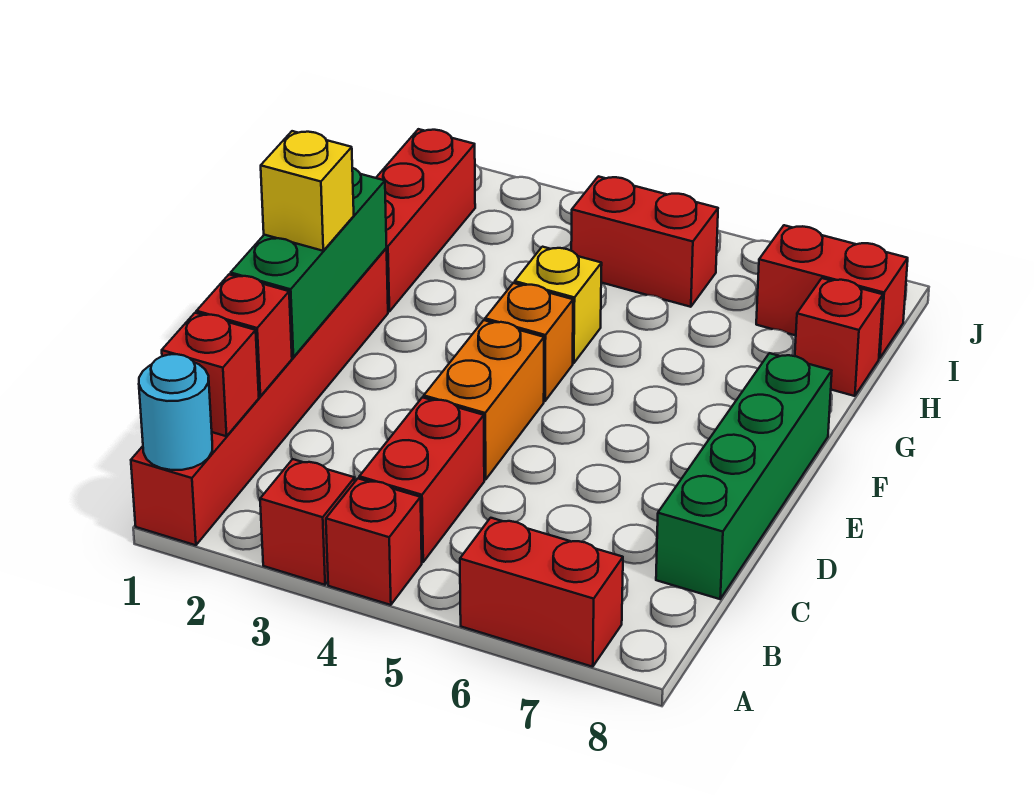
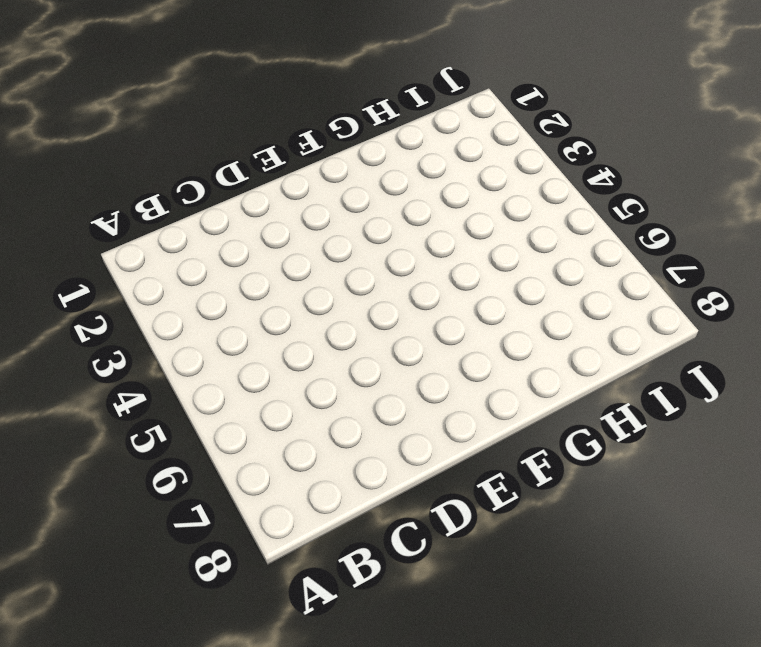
none -> red brick A1:F1 level 1
none -> red brick A3 level 1
none -> red brick A4 level 1

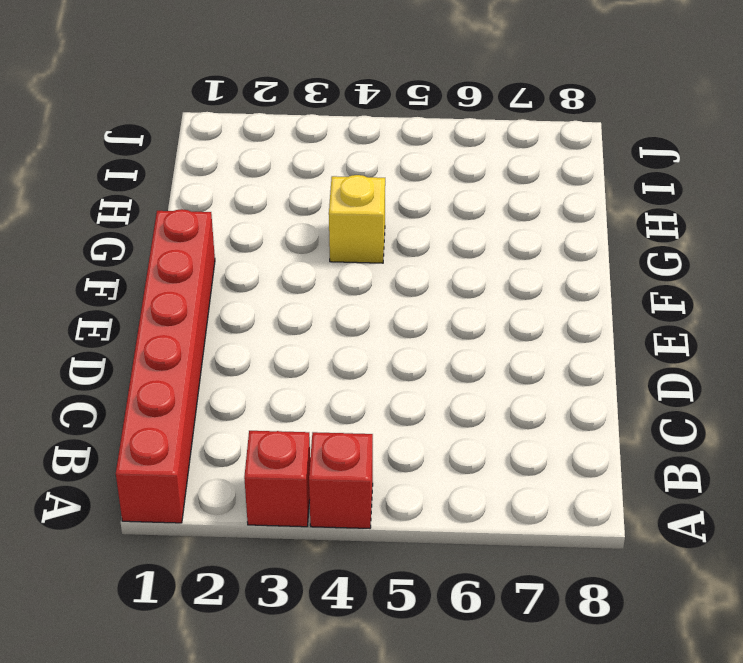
none -> red brick A6:A7 level 1
none -> red brick B4:C4 level 1
none -> green brick C8:F8 level 1

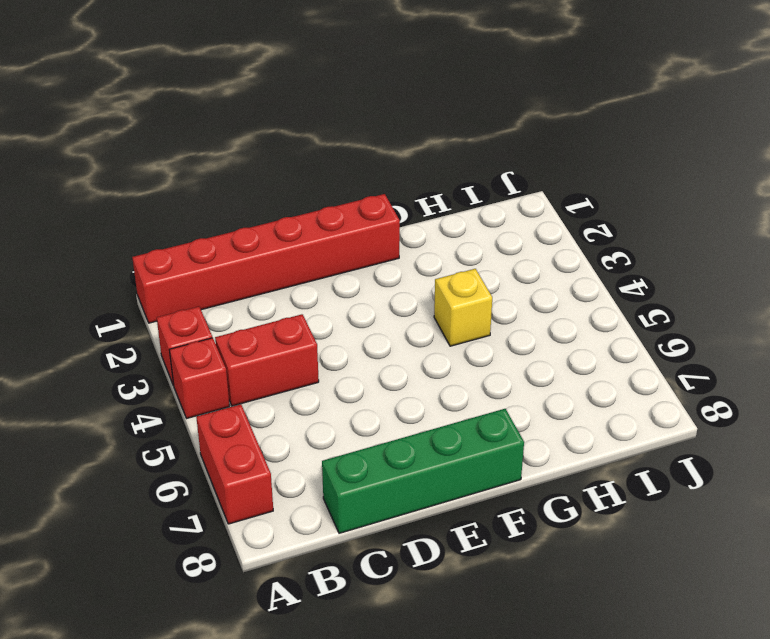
none -> orange brick D4:E4 level 1
none -> orange brick F4 level 1
none -> red brick G1:I1 level 1

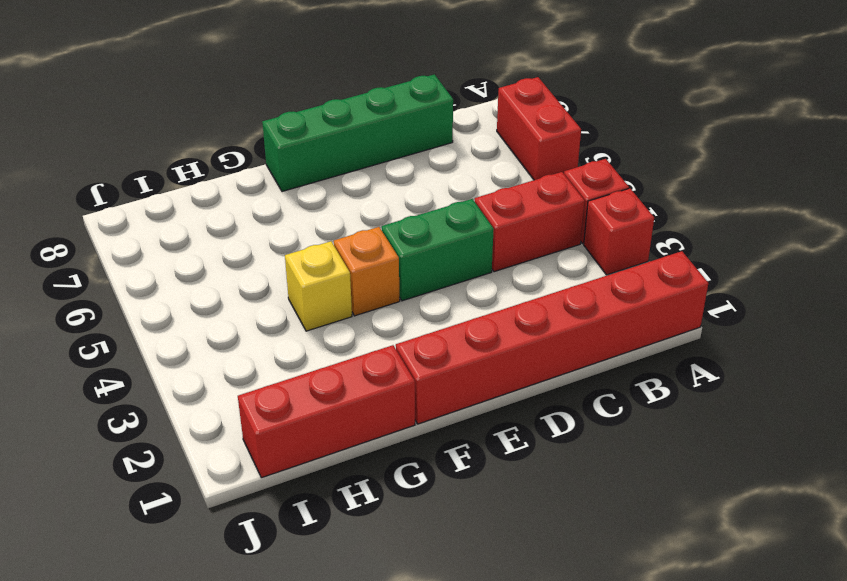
green brick D4:E4 level 1 -> orange brick D4:E4 level 1
none -> red brick H8 level 1
none -> red brick I4:I5 level 1
none -> red brick I7:I8 level 1

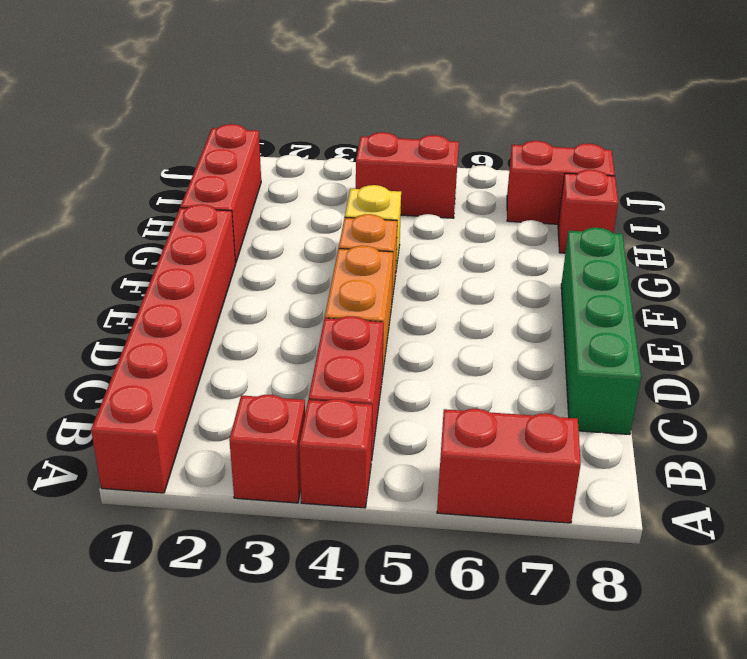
none -> cyan round brick A1 level 2
none -> red brick B1 level 2
none -> red brick C1 level 2

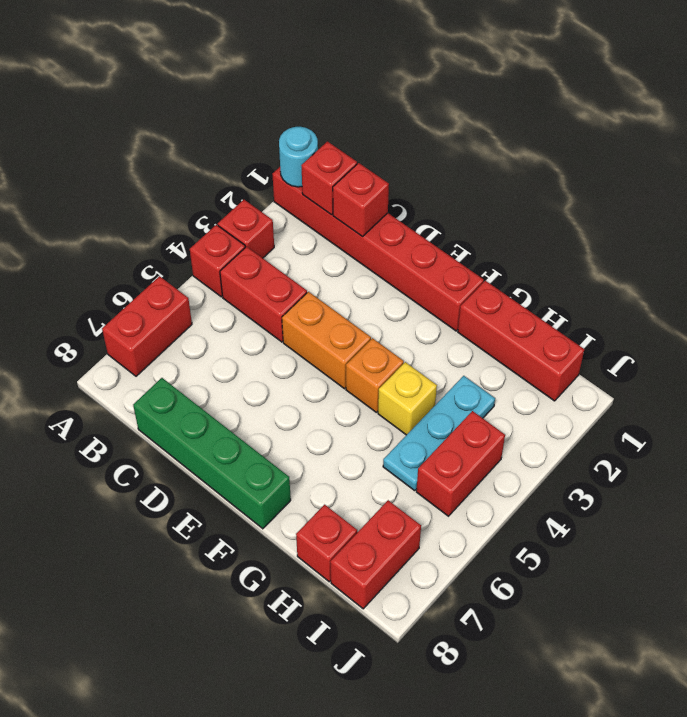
cyan plate H3:H5 level 1 -> none
none -> green brick D1:F1 level 2
none -> yellow brick E1 level 3

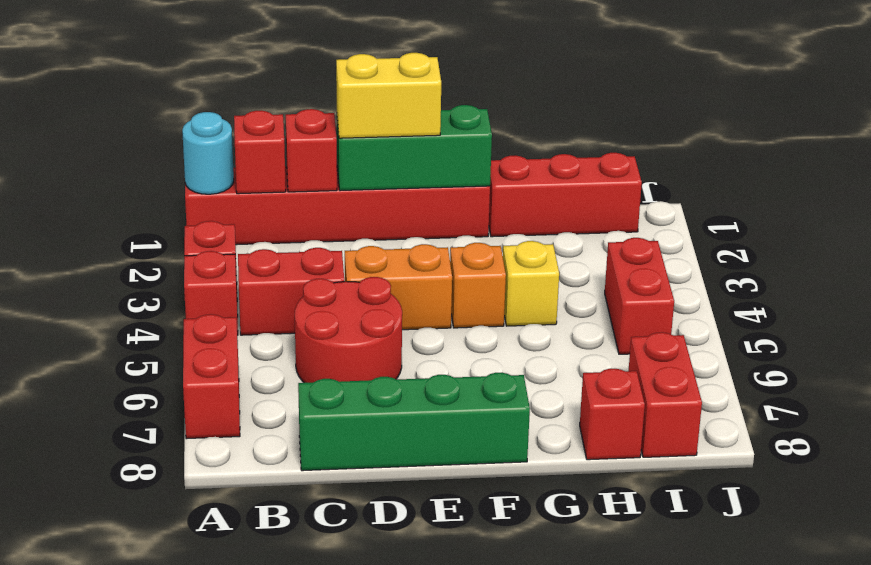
red round brick C5:D6 level 1 -> none
yellow brick D1:E1 level 3 -> yellow brick E1 level 3

